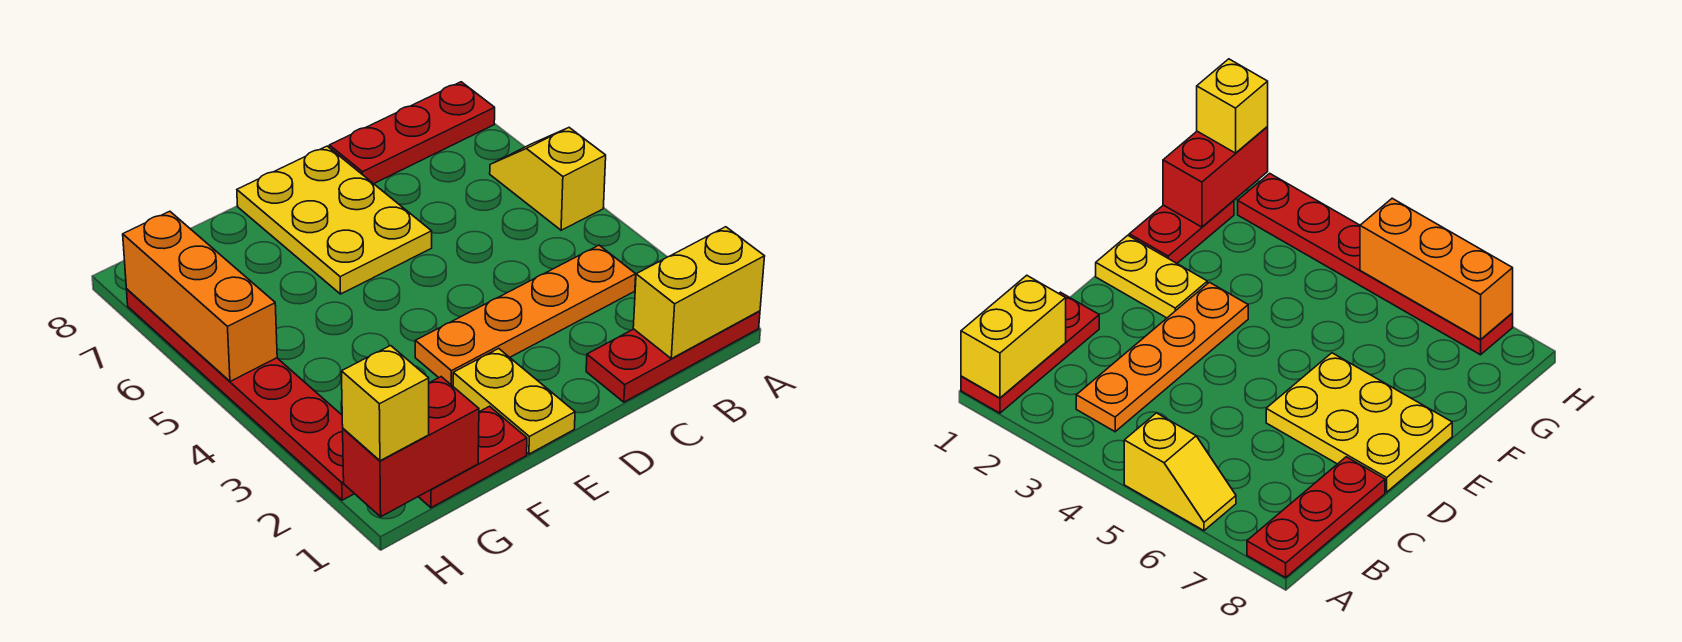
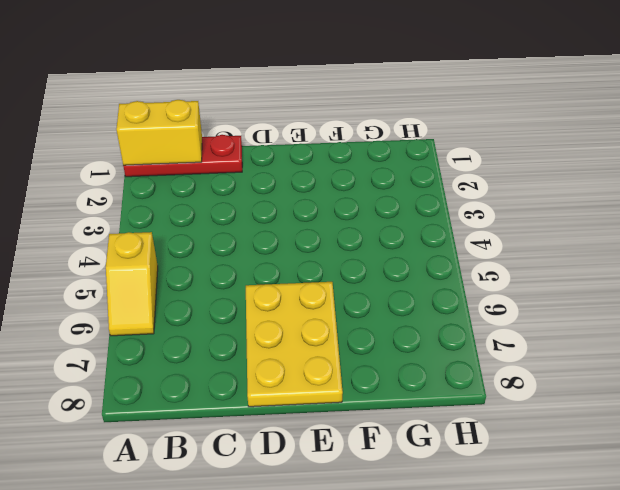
none -> red plate A8:C8 level 1
none -> orange plate B3:E3 level 1
none -> yellow plate E1:E2 level 1

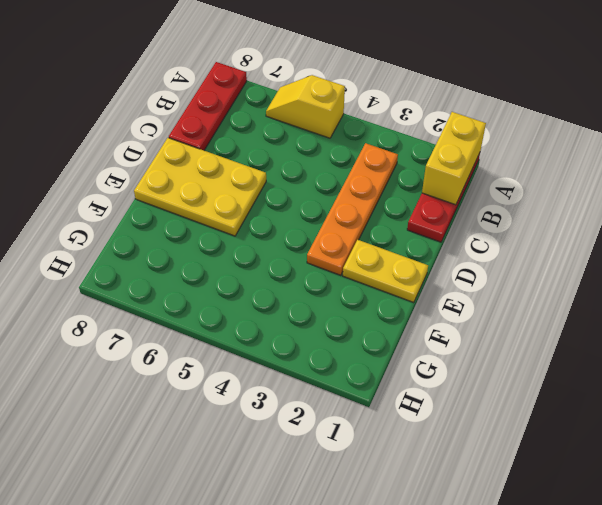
none -> red plate F1:G1 level 1
none -> red plate H2:H7 level 1
none -> red brick G1:H1 level 2

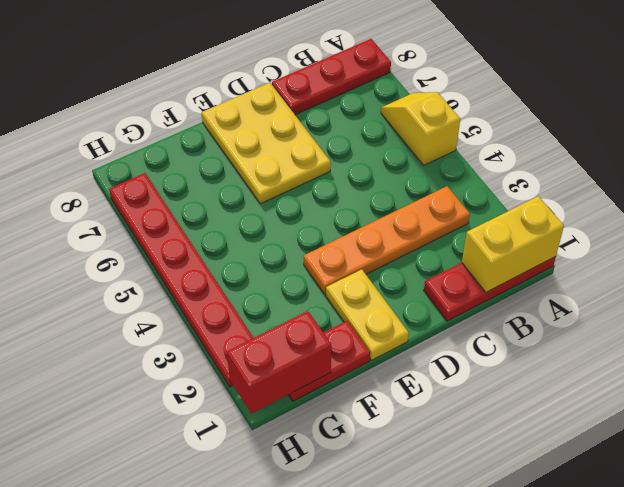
none -> orange brick H5:H7 level 2
none -> yellow brick H1 level 3

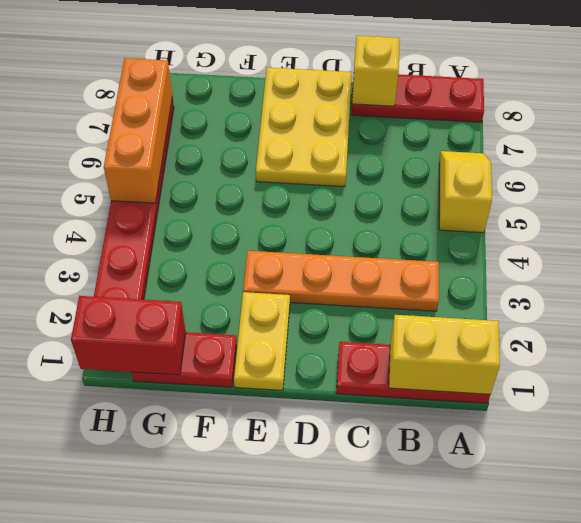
yellow brick C8 level 2 -> yellow brick H1 level 3

